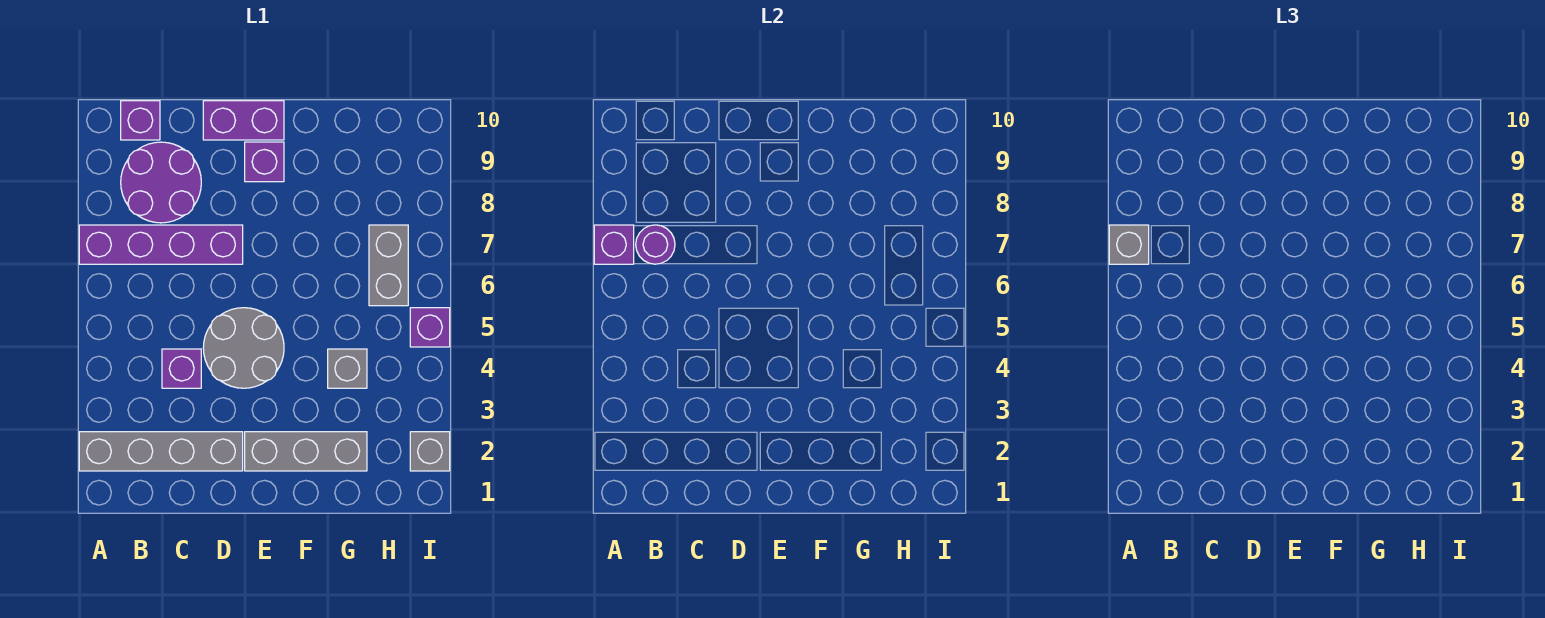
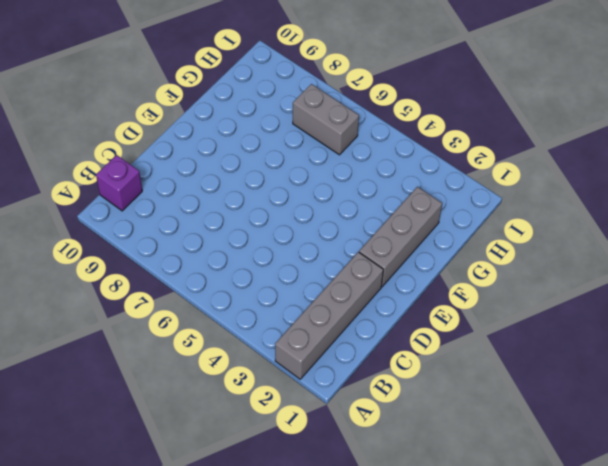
none -> purple brick A7:D7 level 1
none -> purple round brick B8:C9 level 1
none -> purple brick C4 level 1

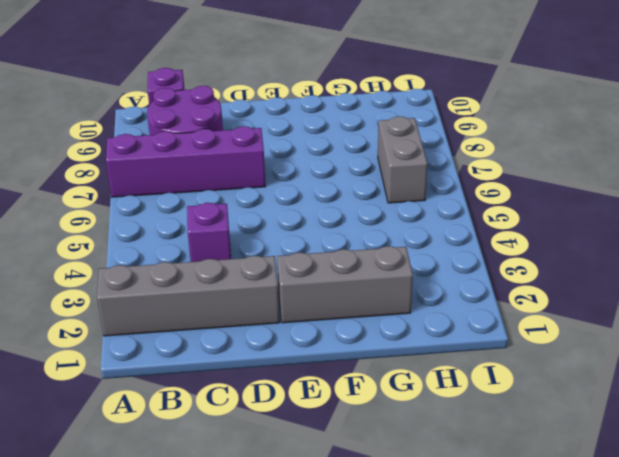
none -> grey round brick D4:E5 level 1
none -> purple brick D10:E10 level 1
none -> purple brick E9 level 1

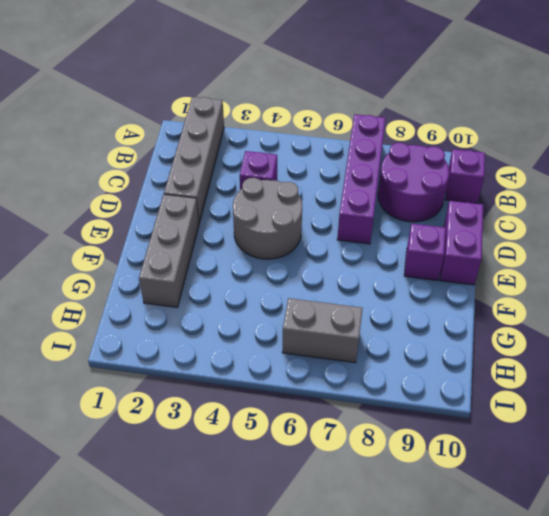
none -> grey brick G4 level 1
none -> grey brick I2 level 1
none -> purple brick I5 level 1

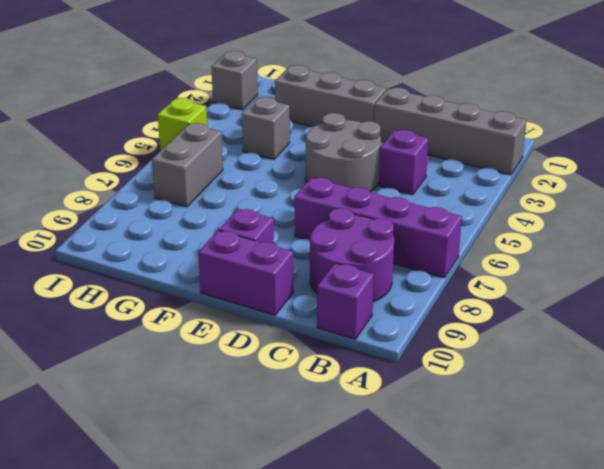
lime brick I5 level 1 -> purple brick I5 level 1
none -> purple brick A7 level 2
none -> purple round brick B7 level 2
none -> grey brick A7 level 3

